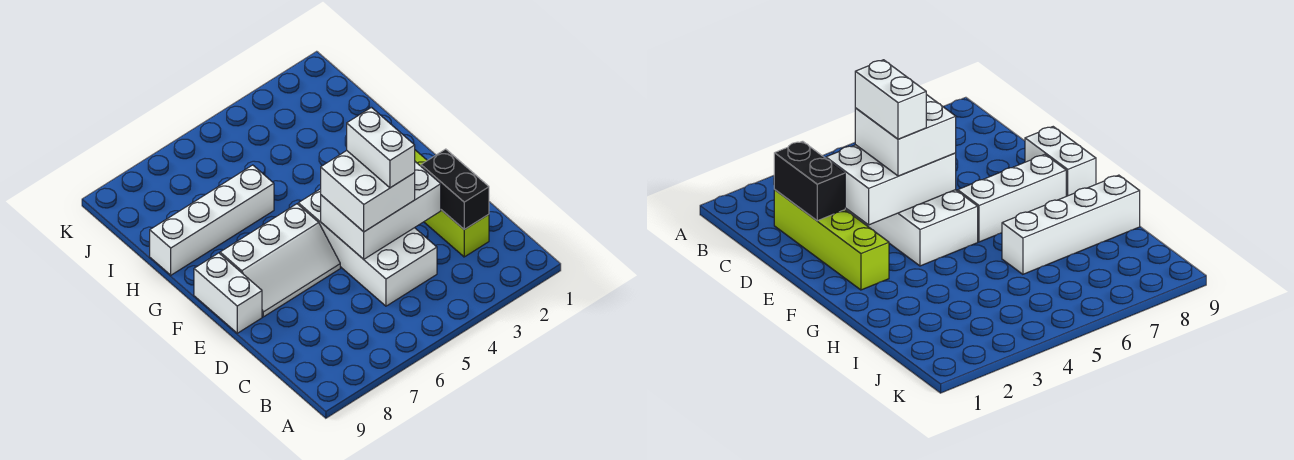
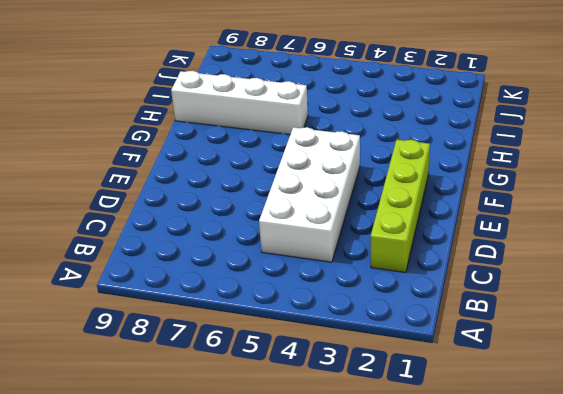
none -> white slope E6:F8 level 1 top F
none -> white brick E9:F9 level 1

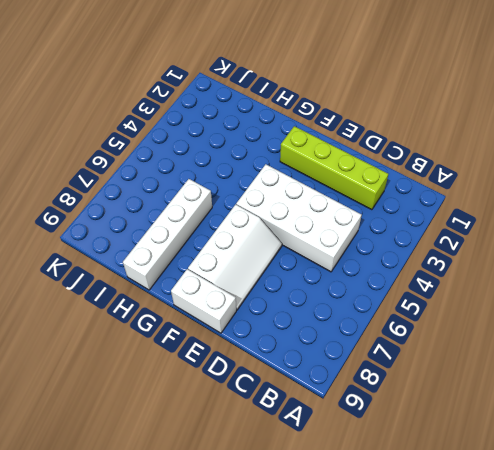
none -> black brick C2:D2 level 2
none -> white brick D3:E5 level 2

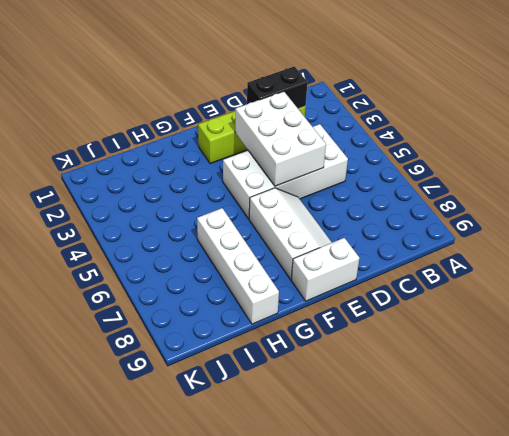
none -> white brick D4:E5 level 3
none -> white brick D4:E4 level 4

